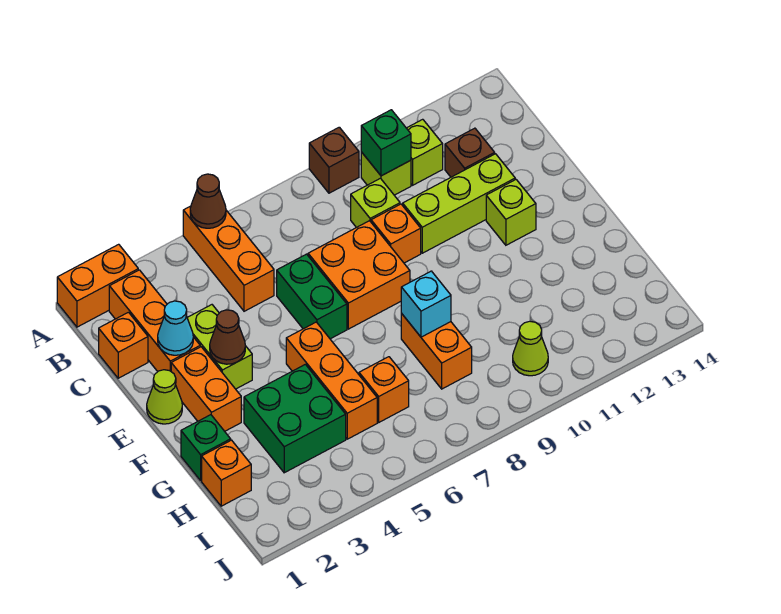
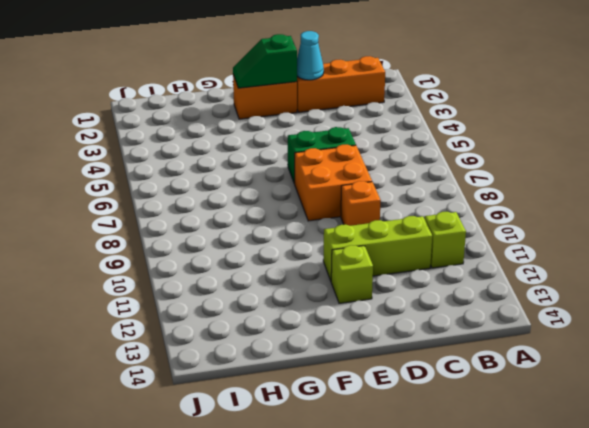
lime brick C11:E11 level 1 -> lime brick D10:D12 level 1
green slope E2:F2 level 2 top E -> none
none -> orange brick A1:A2 level 1
none -> orange brick A5:C5 level 1
none -> brown brick A9 level 1

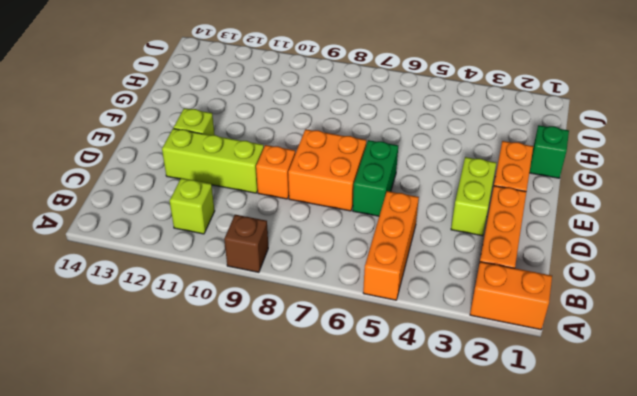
none -> lime brick B10 level 1
none -> orange brick C1 level 1
none -> lime brick C9 level 1

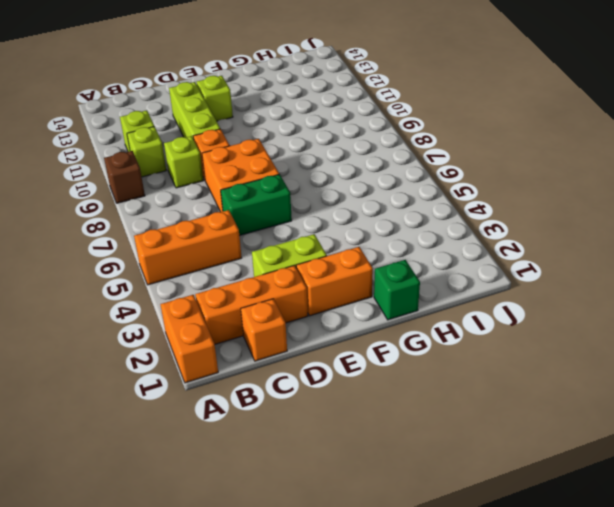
none -> brown brick C12 level 1
none -> lime cone E1 level 1
none -> orange brick F5:H5 level 1

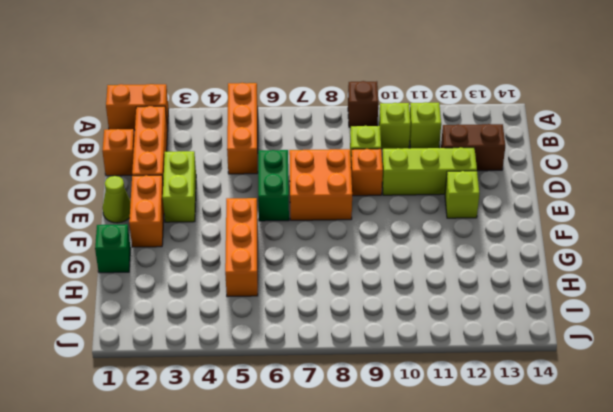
brown brick C12:C13 level 1 -> brown brick C12 level 1
none -> green brick G3:H4 level 1
none -> orange brick G8:H8 level 1
none -> orange brick H1 level 1

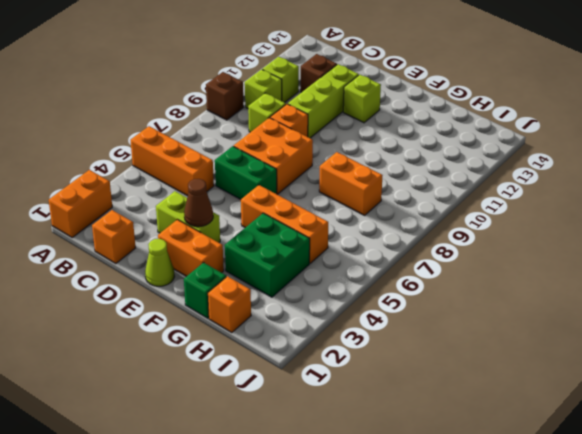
none -> orange brick B2:D2 level 1
none -> orange brick H6 level 1
none -> lime cone I10 level 1

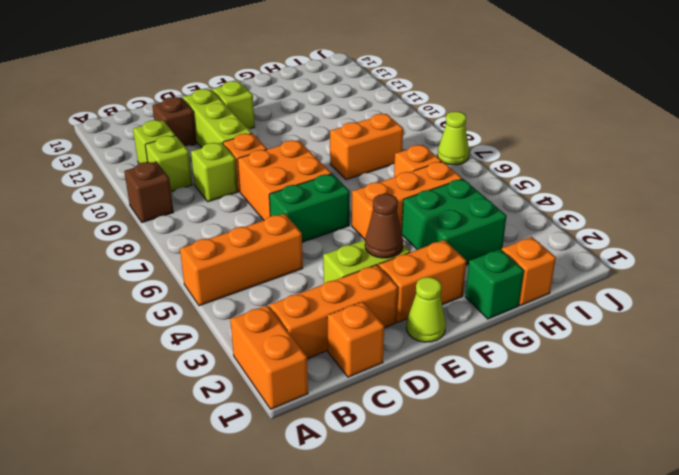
lime cone J7 level 1 -> lime cone I10 level 1
none -> brown cone A5 level 2
none -> green brick B10 level 2
none -> cyan cone D2 level 2

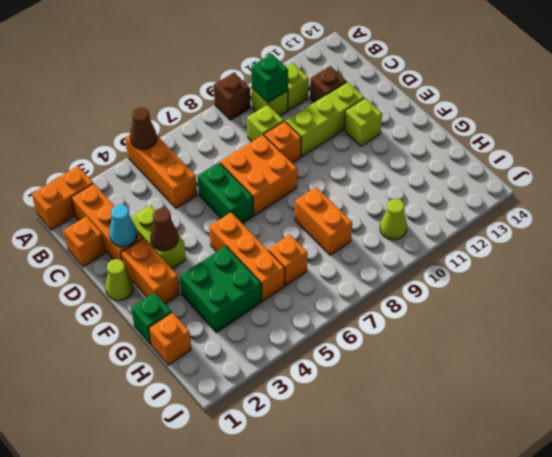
none -> cyan brick G8 level 2

